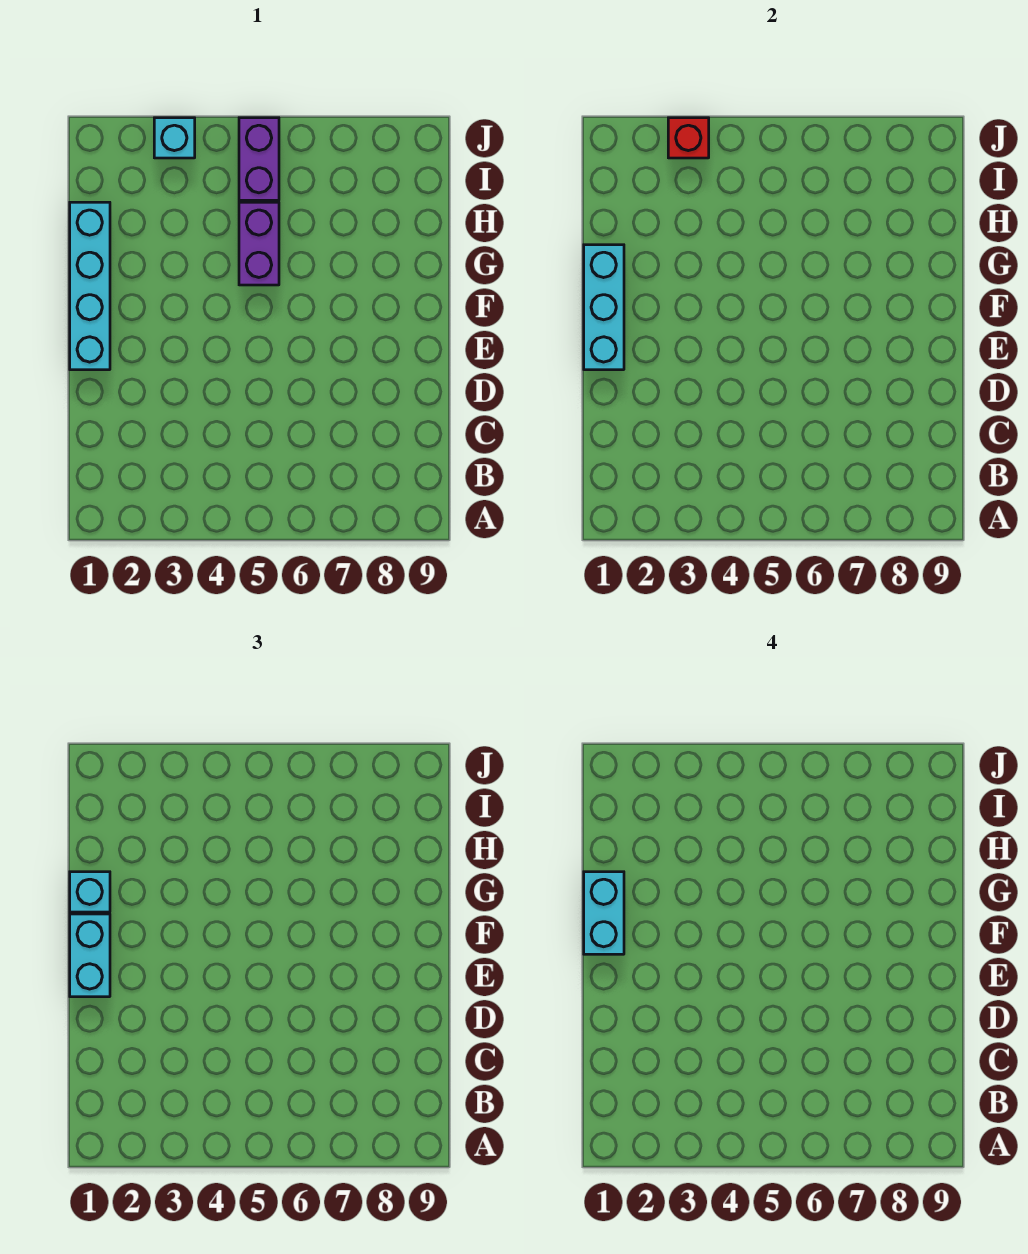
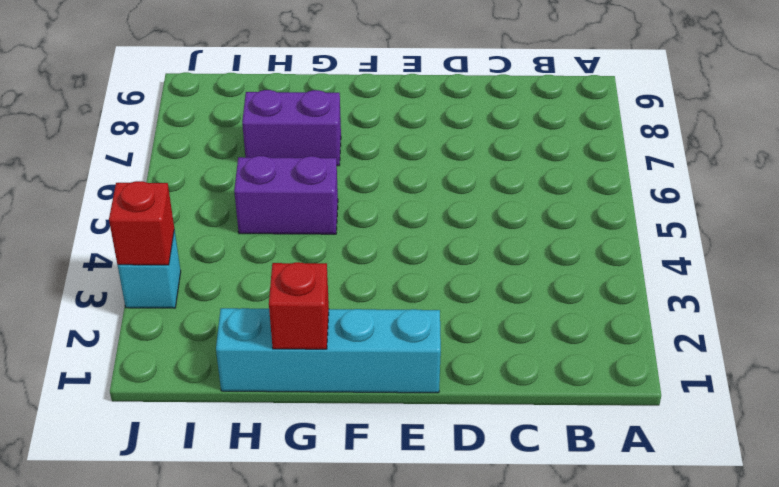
red brick G1 level 2 -> cyan brick E1:G1 level 2
purple brick G7:H7 level 1 -> purple brick I5:J5 level 1
none -> cyan brick E1:F1 level 3
none -> cyan brick G1 level 3

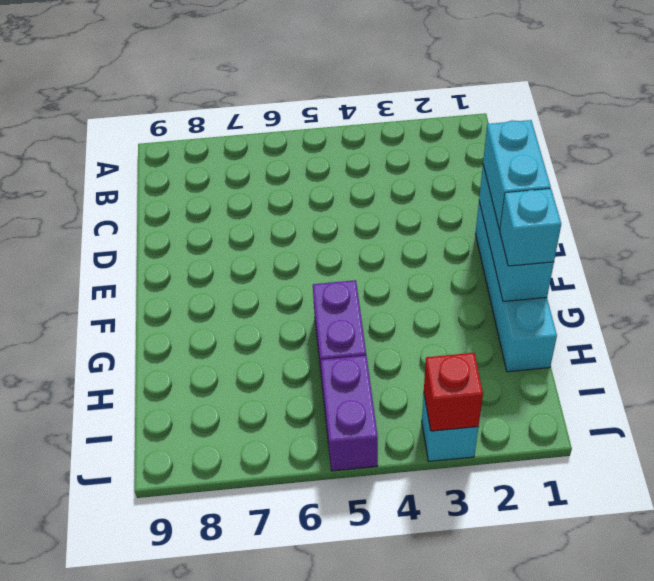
none -> cyan brick F1:G1 level 4

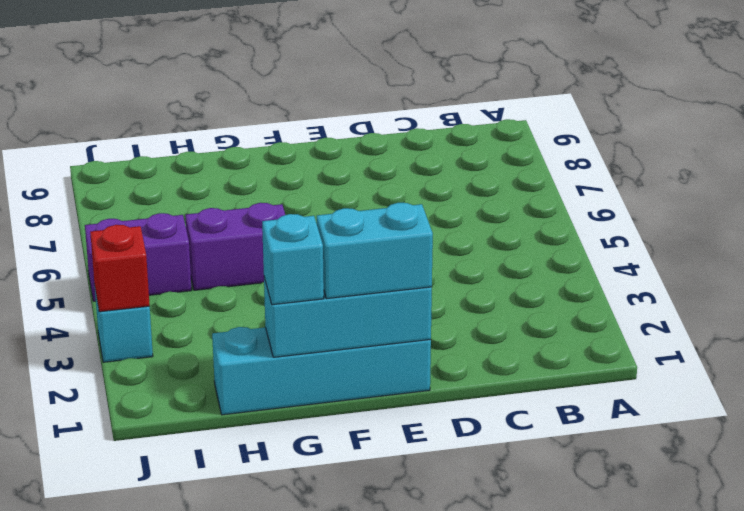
none -> cyan brick F1:G1 level 4

